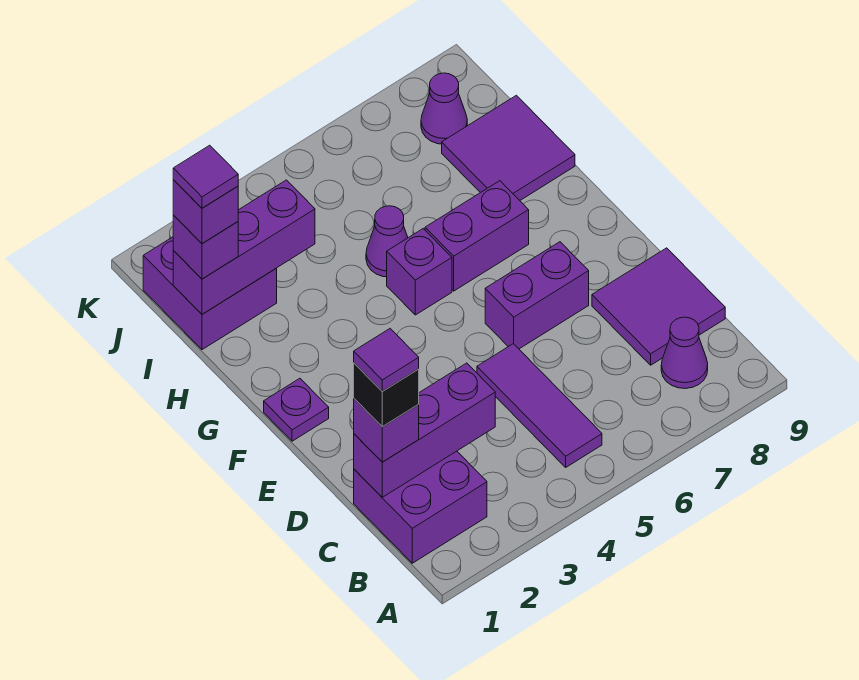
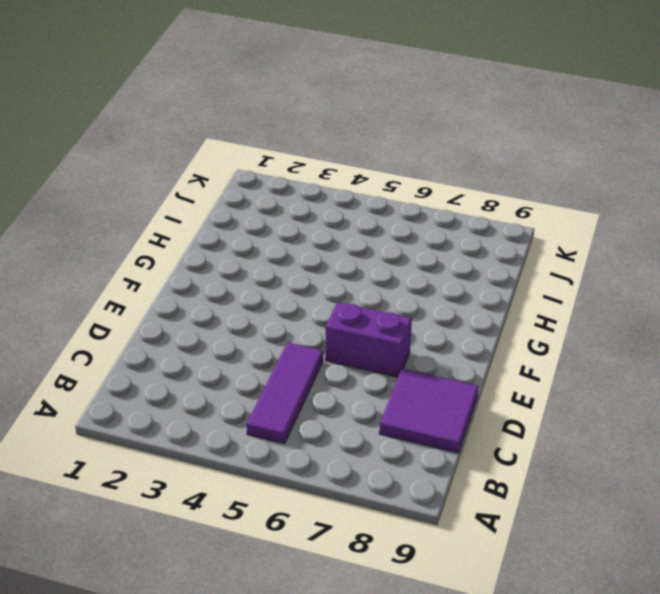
none -> purple brick B1:C2 level 1
none -> purple cone B8 level 1
none -> purple plate F1 level 1

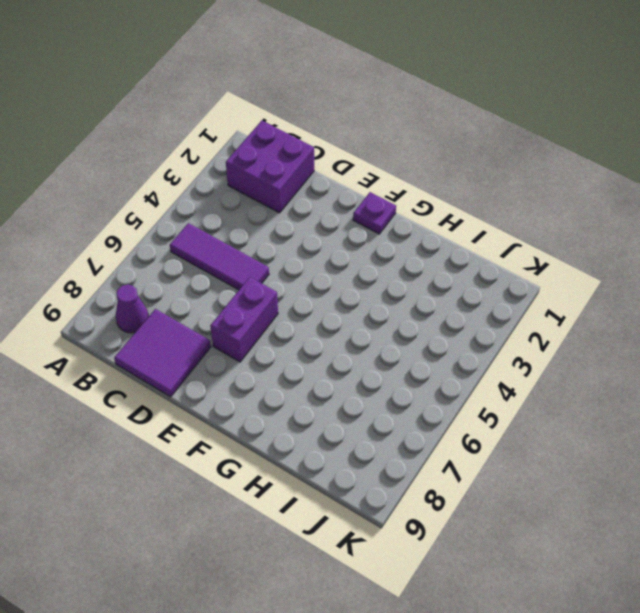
none -> purple brick G5 level 1
none -> purple brick G6:G7 level 1
none -> purple cone H5 level 1

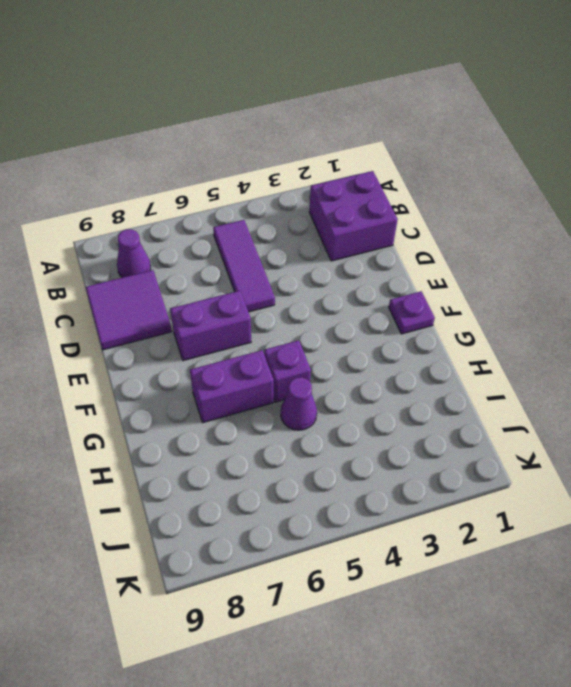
none -> purple tile H8:I9 level 1
none -> purple brick I1:J2 level 1
none -> purple cone J8 level 1

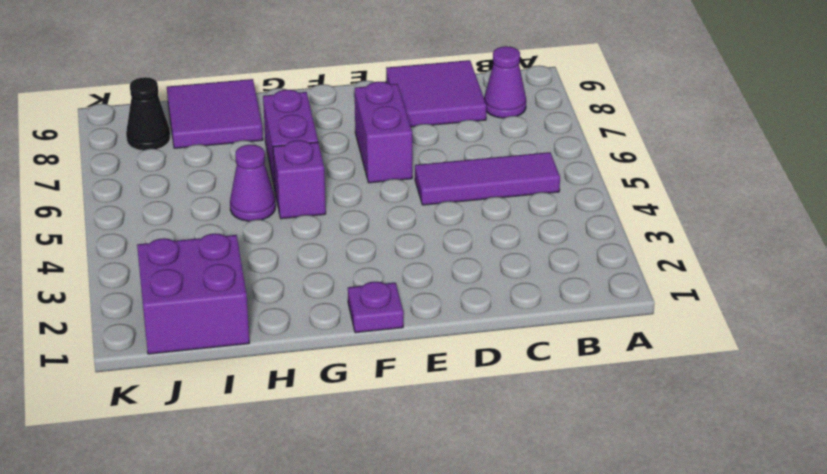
black cone J8 level 1 -> purple cone J8 level 1
none -> purple brick B1:C2 level 1
none -> purple brick C1:C3 level 2
none -> purple brick I1:I3 level 2

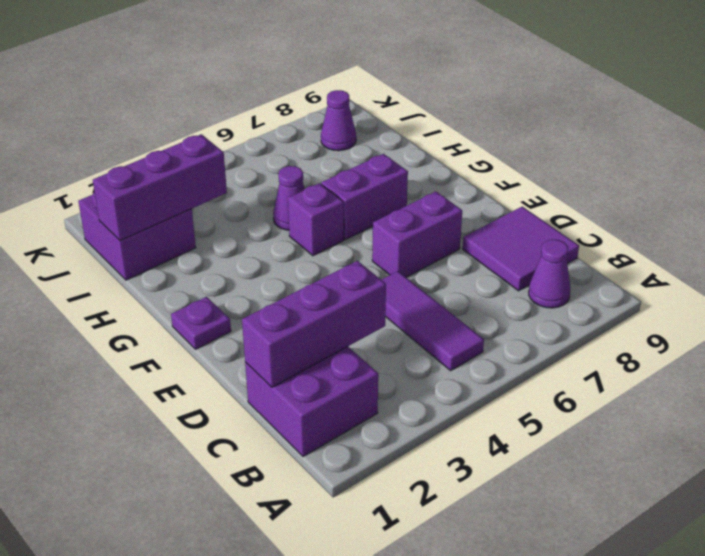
none -> purple tile H8:I9 level 1
none -> purple brick C1 level 3
none -> purple brick I1 level 3

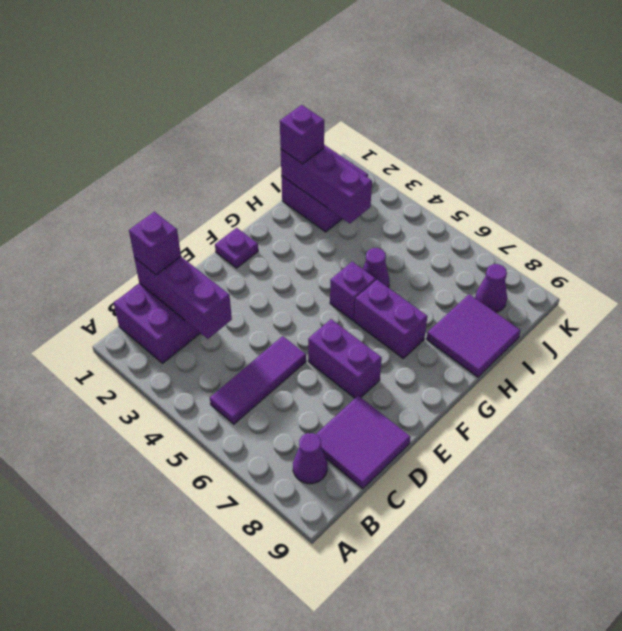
none -> black brick C1 level 4
none -> purple brick I1 level 4
none -> purple tile C1 level 5

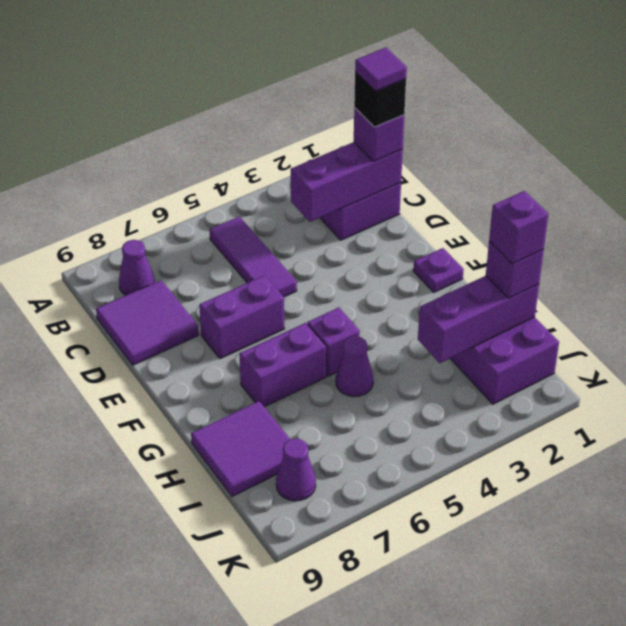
none -> purple tile I1 level 5

